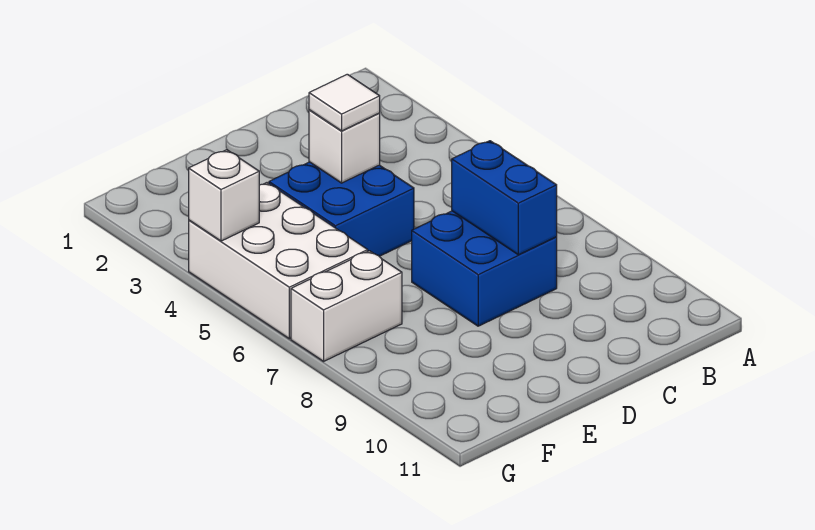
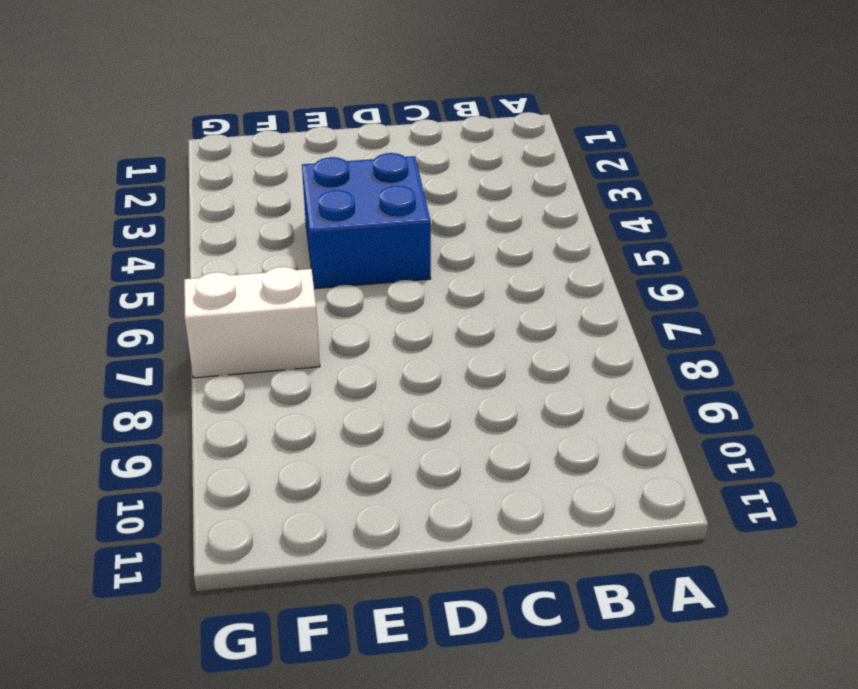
none -> blue brick C7:D8 level 1
none -> white brick F4:G6 level 1

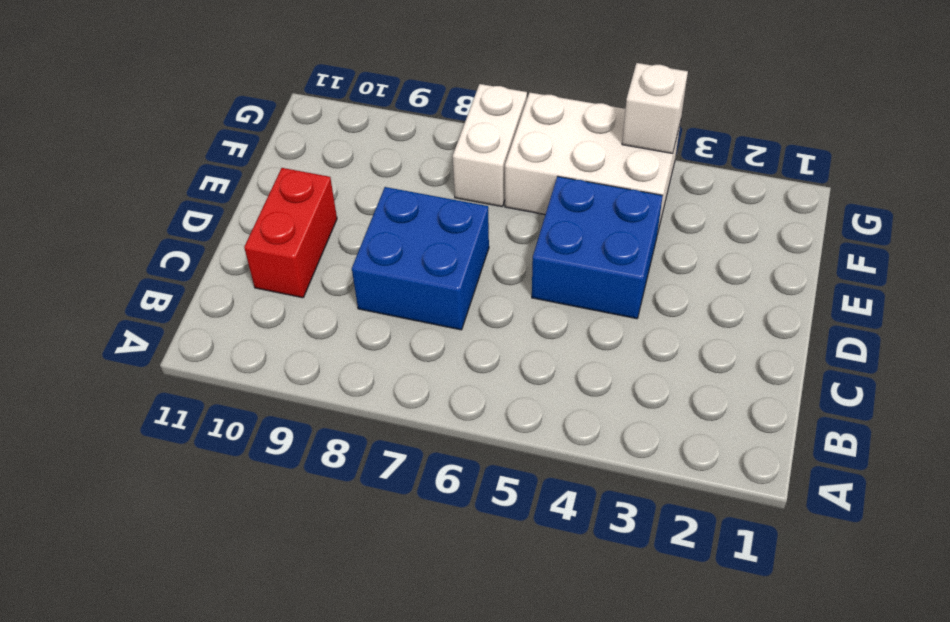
red brick C10:D10 level 1 -> none
none -> blue brick C7:C8 level 2
none -> white brick D4 level 2

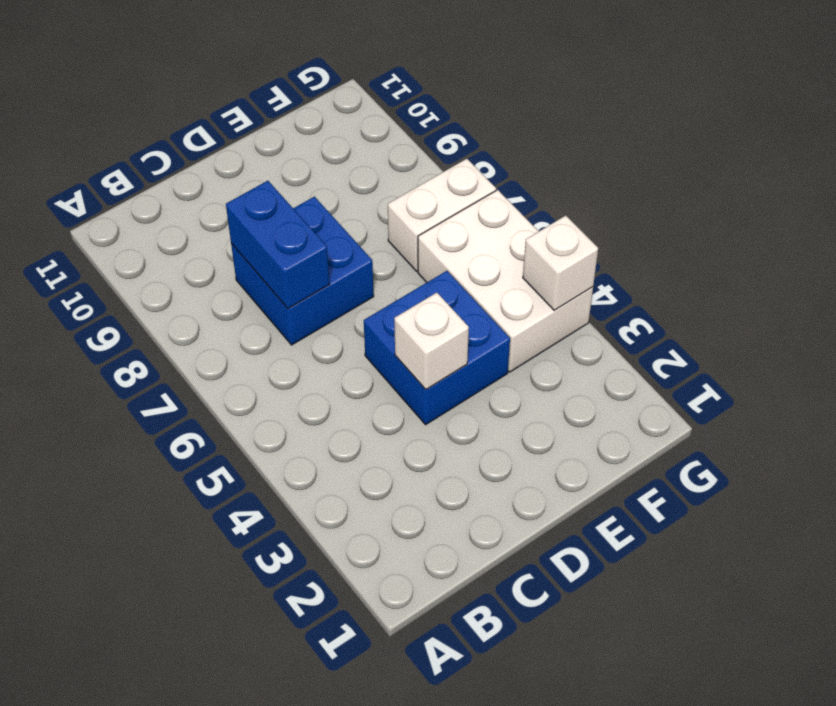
none -> white tile D4 level 3

